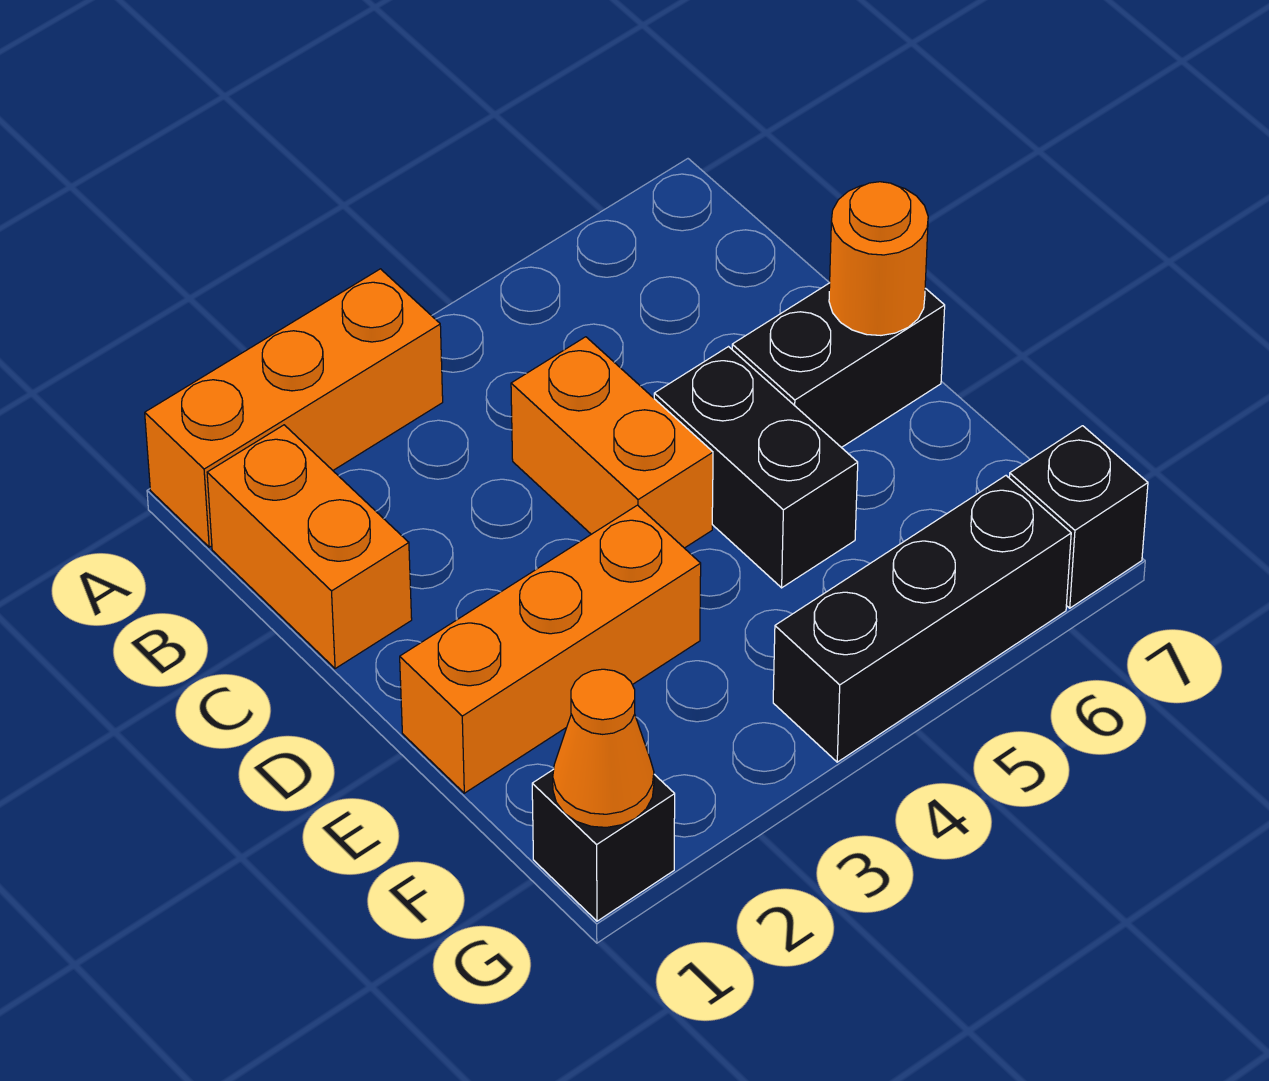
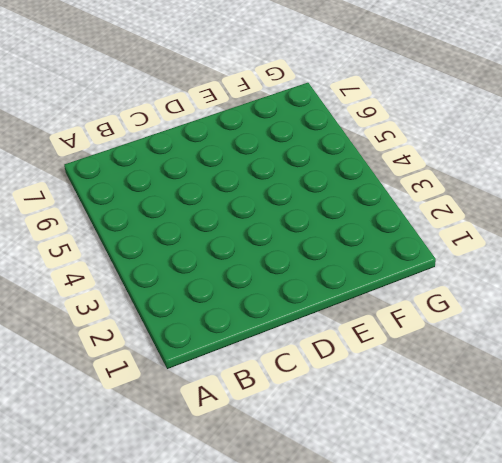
none -> orange brick A1:A3 level 1
none -> orange brick B1:C1 level 1

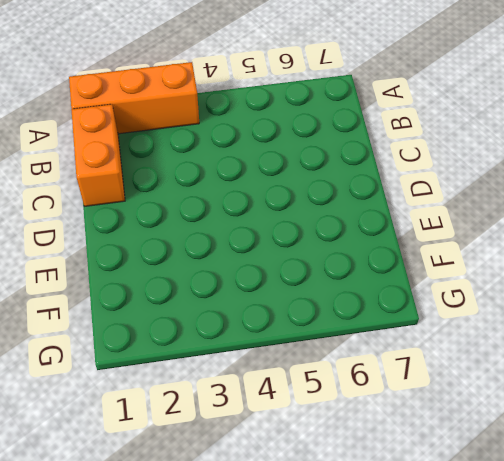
none -> orange brick C4:D4 level 1
none -> black brick D5:E5 level 1

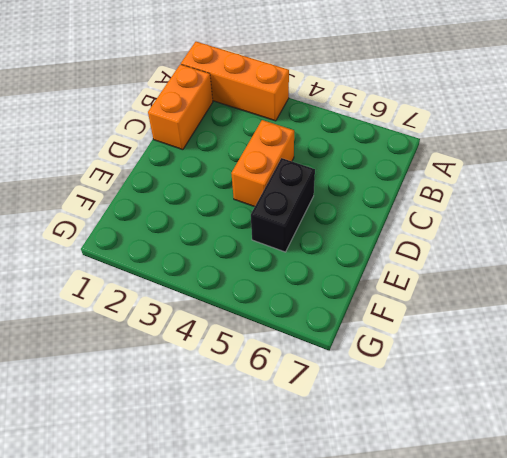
none -> black brick D6:D7 level 1
none -> orange brick E1:E3 level 1

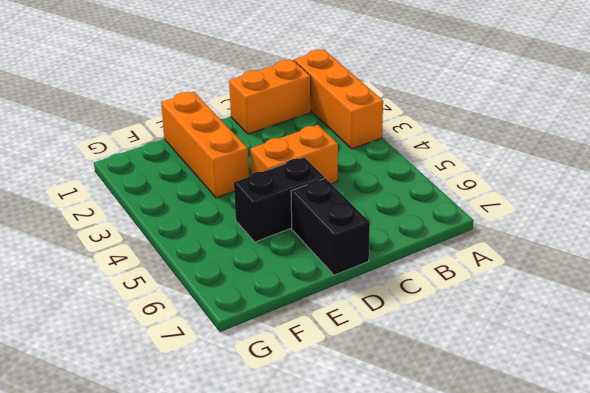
none -> black brick G1 level 1
none -> black brick G4:G6 level 1

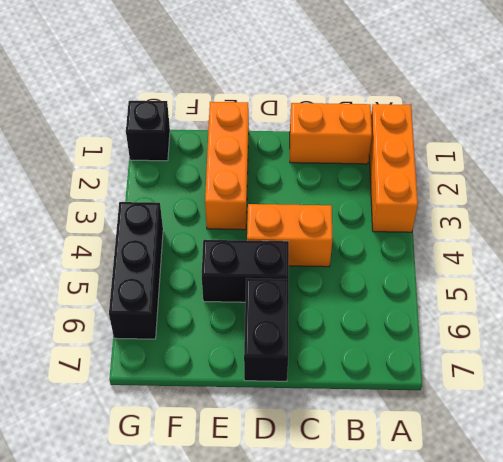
none -> black brick G7 level 1
none -> orange round brick D7 level 2

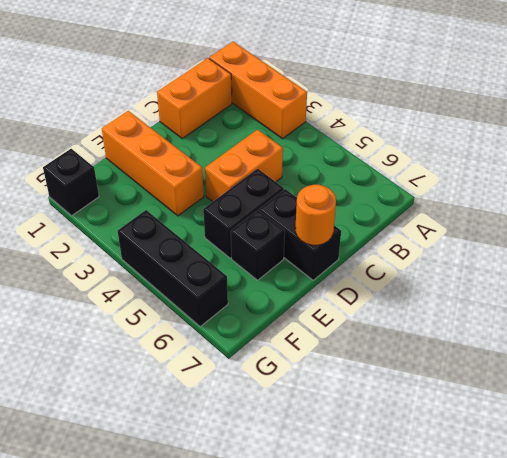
black brick E6 level 1 -> black brick G7 level 1
none -> orange cone G1 level 2

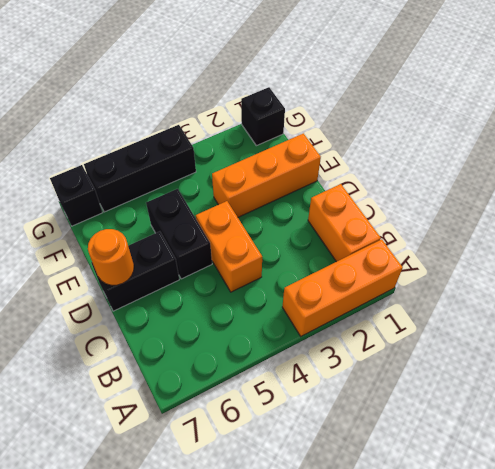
none -> orange cone G1 level 2

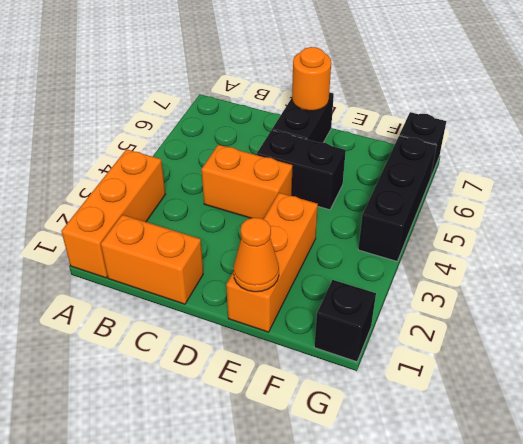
orange cone E1 level 2 -> orange cone G1 level 2

